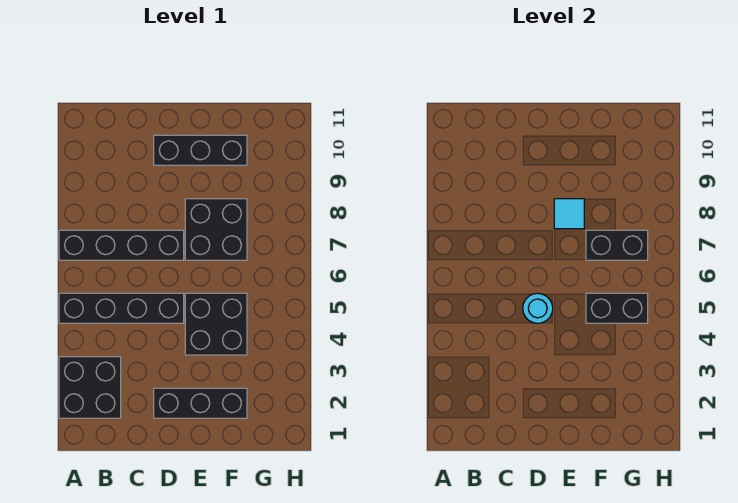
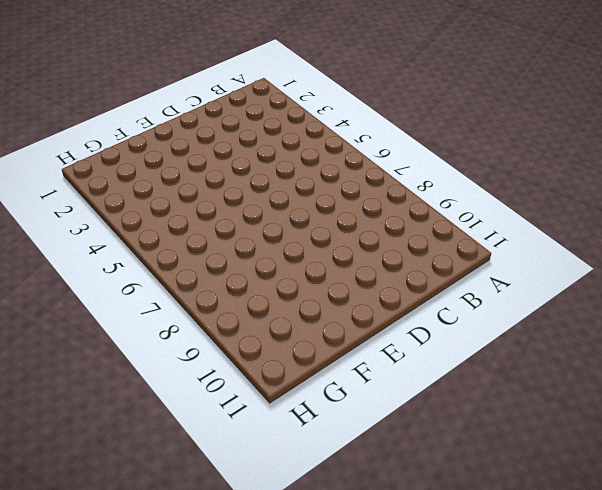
none -> black brick A2:B3 level 1
none -> black brick A5:D5 level 1

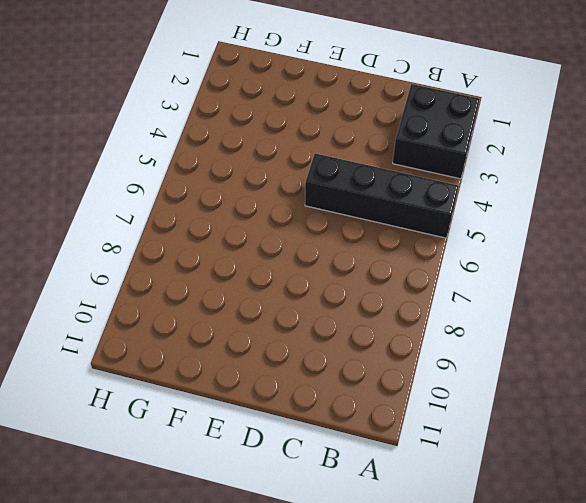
none -> black brick A7:D7 level 1
none -> black brick D2:F2 level 1

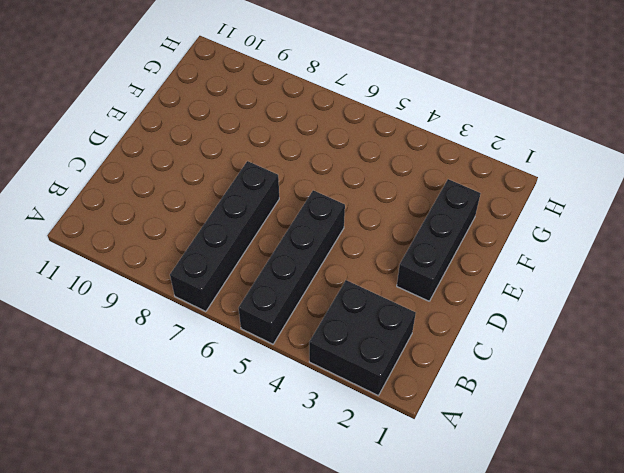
none -> black brick D10:F10 level 1
none -> black brick E4:F5 level 1

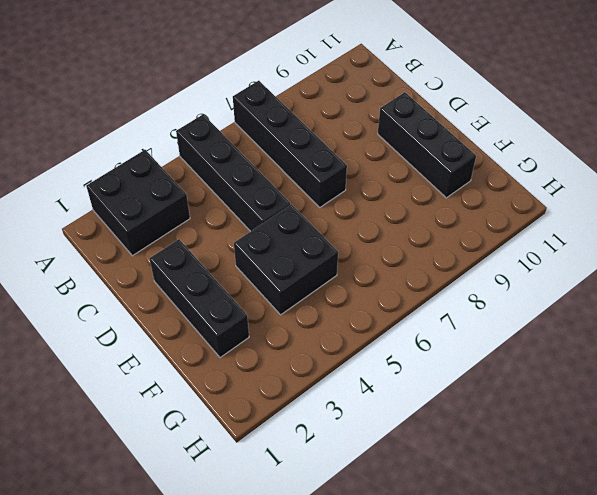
none -> black brick E7:F8 level 1
none -> cyan round brick D5 level 2

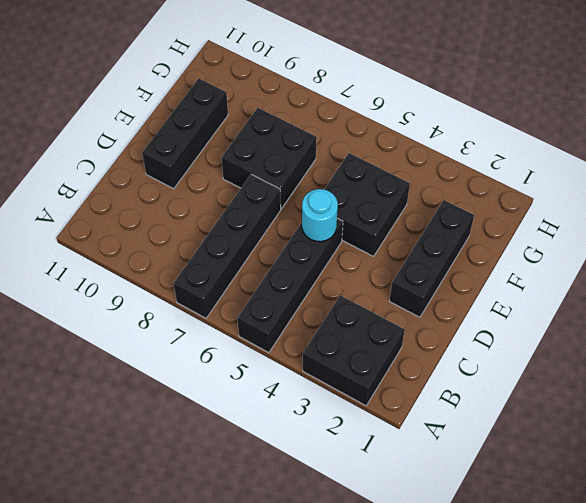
none -> cyan tile E8 level 2
none -> black brick F5:G5 level 2

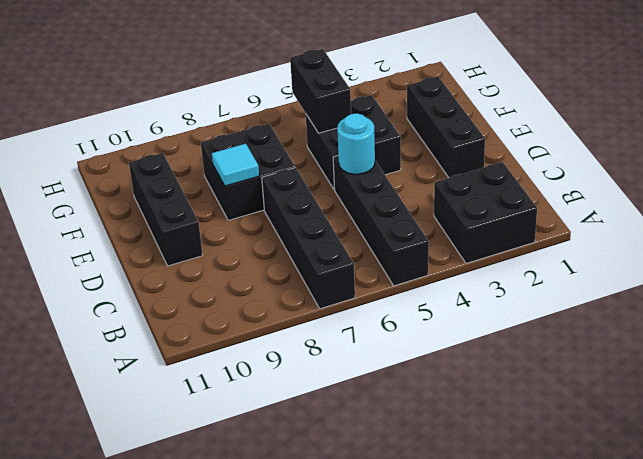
none -> black brick F7:G7 level 2

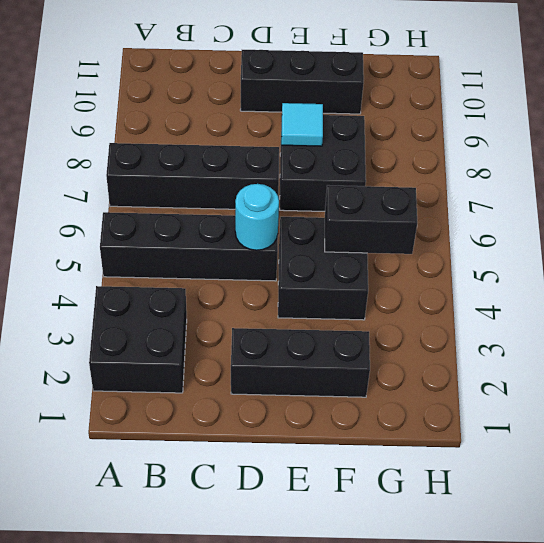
none -> black brick F7:G7 level 2

